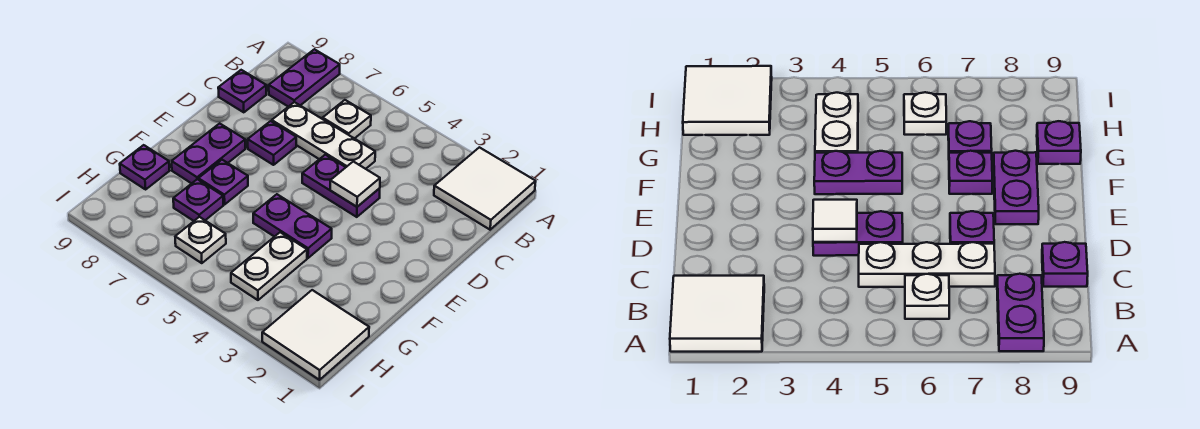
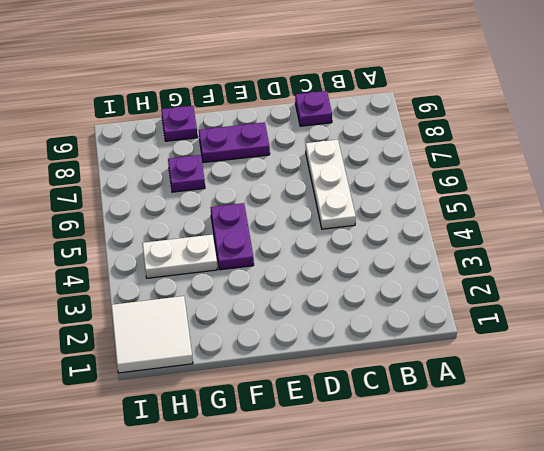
none -> white tile A1:B2 level 1
none -> purple plate A8:B8 level 1
none -> white plate B6 level 1

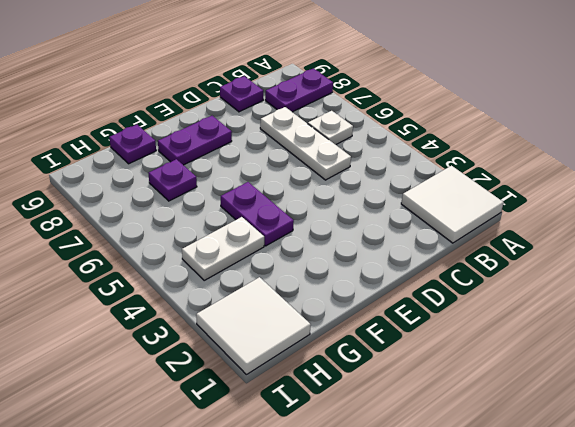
none -> purple plate D4:D5 level 1
none -> purple plate D7 level 1
none -> purple plate F7 level 1

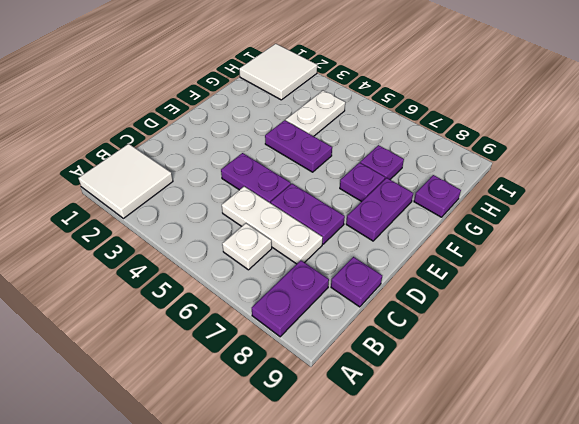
purple plate D6:D7 level 1 -> purple plate D7 level 1
none -> white plate H6 level 1
none -> white tile D4 level 2

